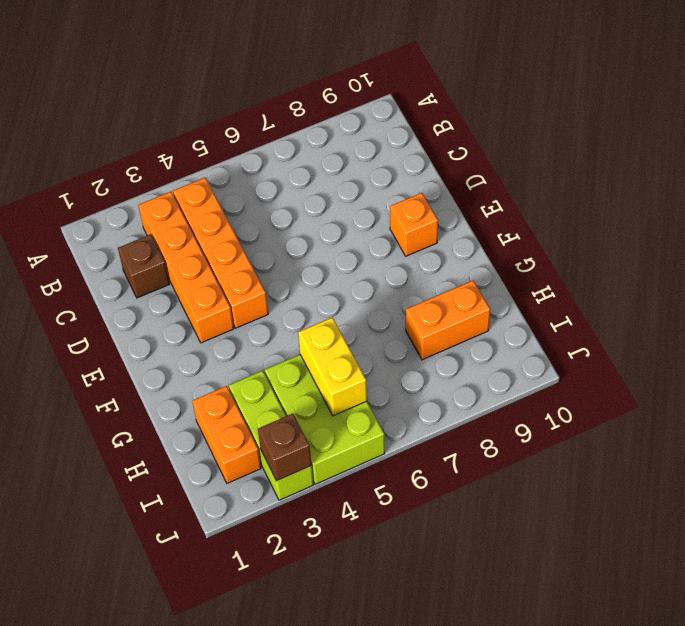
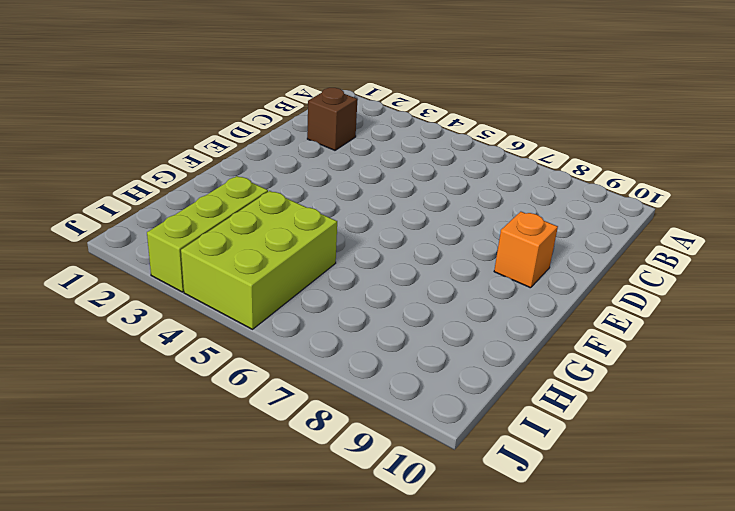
none -> orange brick B3:E3 level 1
none -> orange brick B4:E4 level 1

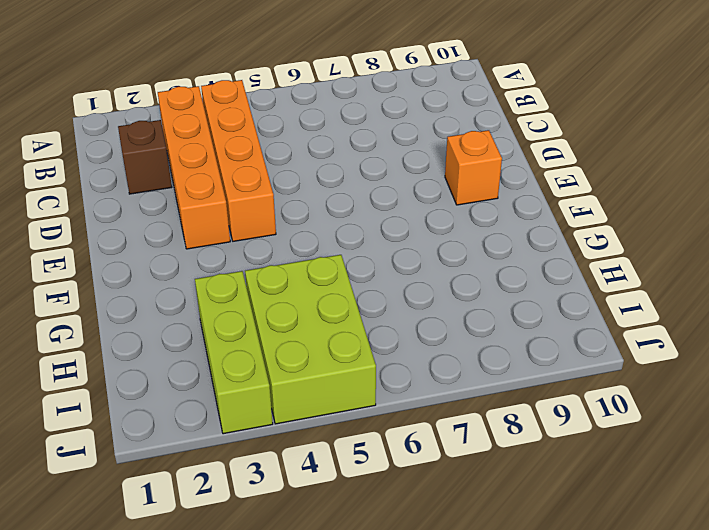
none -> orange brick H2:I2 level 1
none -> orange brick H8:H9 level 1

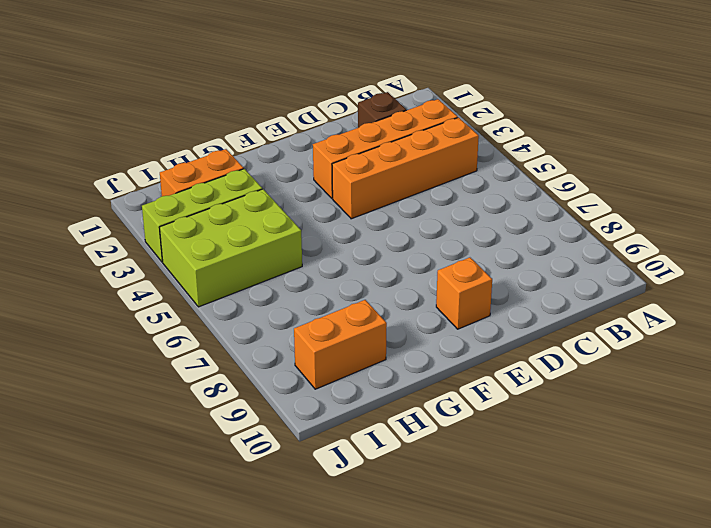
orange brick H9:I9 level 1 -> orange brick H8:H9 level 1
none -> yellow brick H5:I5 level 2
none -> brown brick J3 level 2

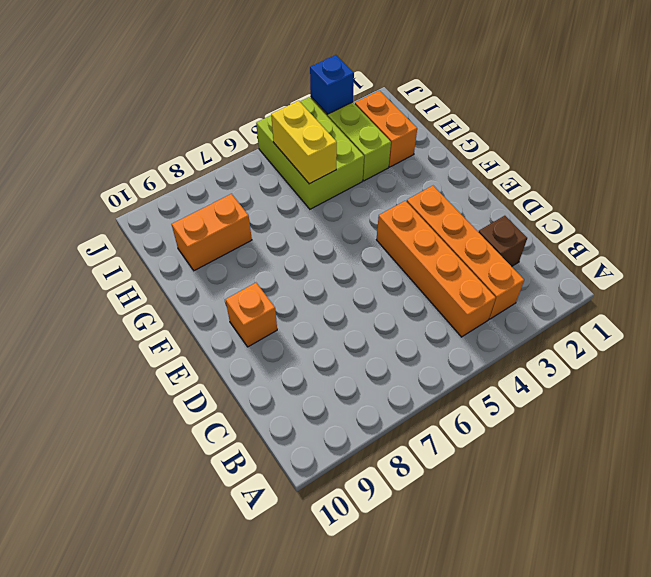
blue brick J3 level 2 -> brown brick J3 level 2

